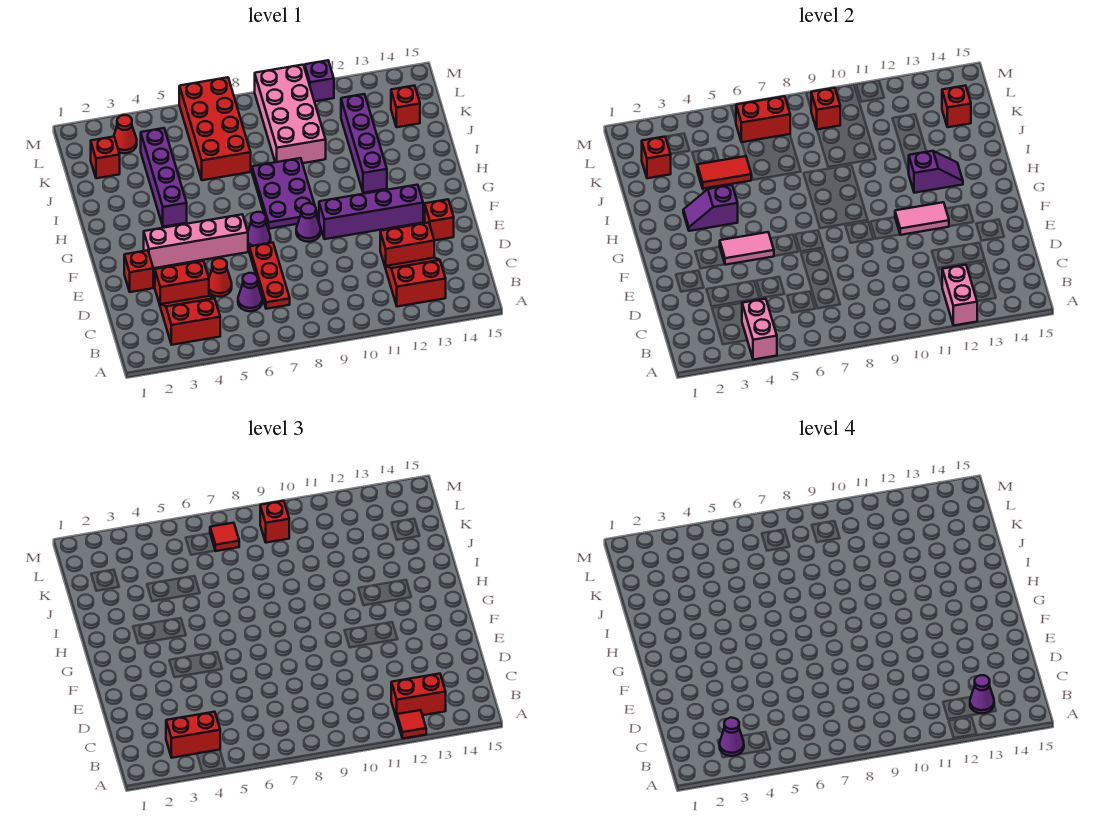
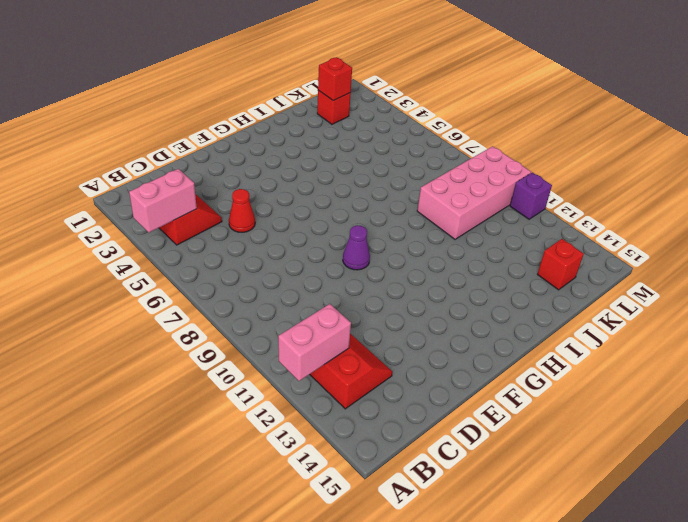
none -> purple cone C6 level 1
none -> red plate C7:E7 level 1
none -> red brick D3:D4 level 1
none -> red brick D12:D13 level 1

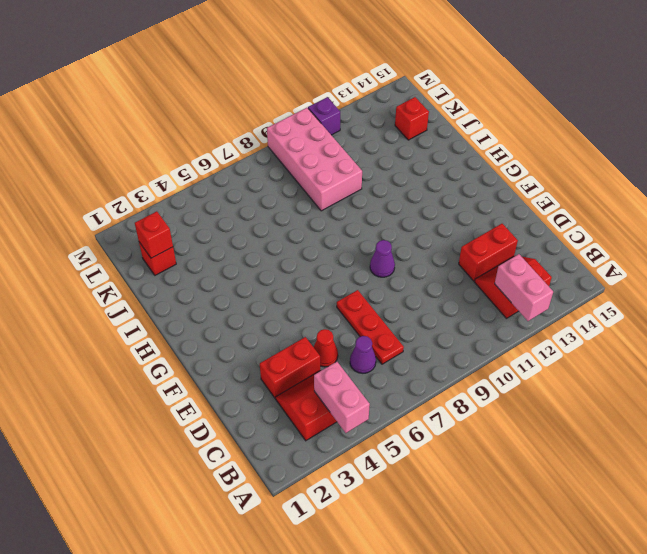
none -> red brick E2 level 1
none -> red brick E14 level 1
none -> pink brick F3:F6 level 1
none -> purple cone F7 level 1

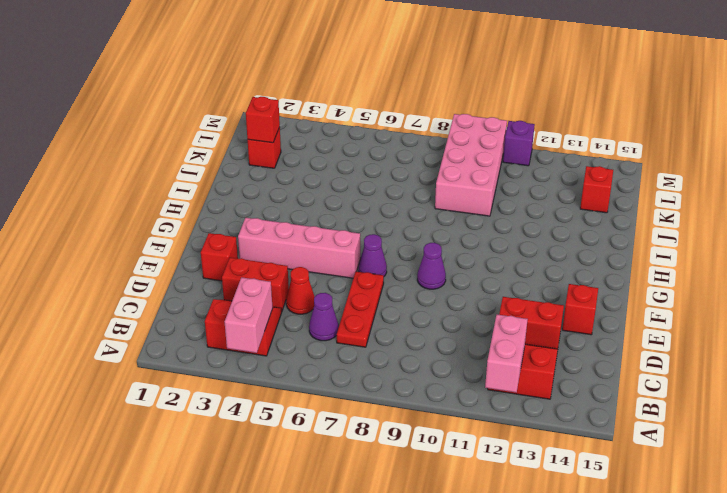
none -> purple brick F10:F13 level 1
none -> purple plate G8:I9 level 1
none -> purple brick H4:K4 level 1
none -> purple brick H12:K12 level 1

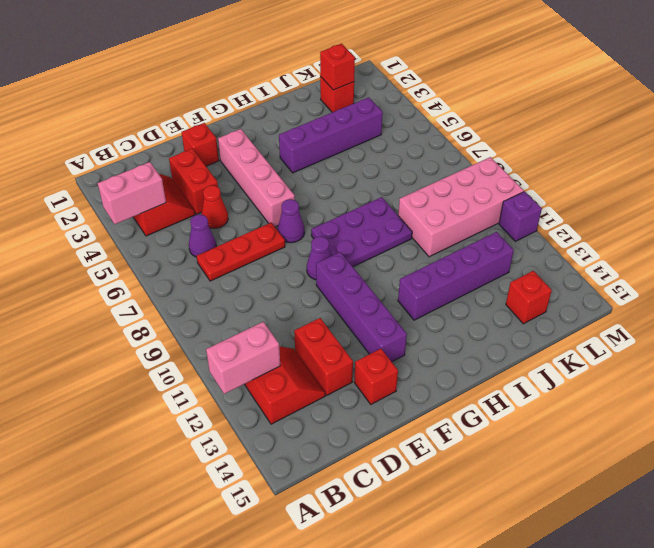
none -> red brick J6:M7 level 1
none -> red cone L3 level 1
none -> pink tile F4:F5 level 2
none -> pink tile F11:F12 level 2

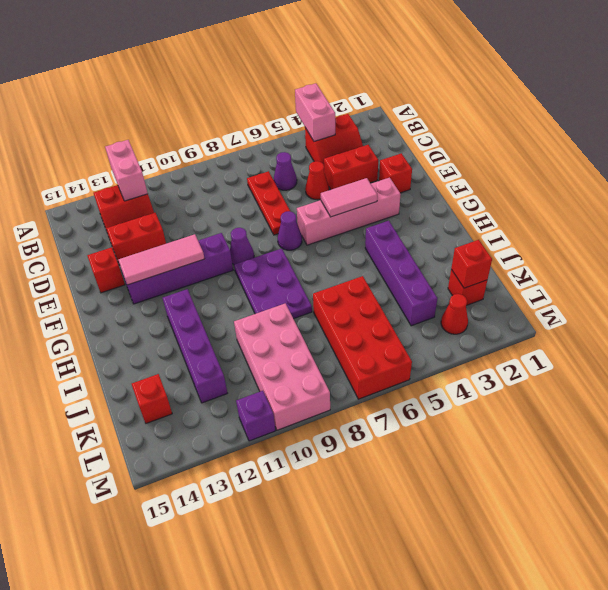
pink tile F11:F13 level 2 -> pink tile F11:F12 level 2
none -> purple slope H3:H4 level 2 top 4
none -> purple slope H12:H13 level 2 top 12
none -> red tile J4:J5 level 2
none -> red brick K14 level 2

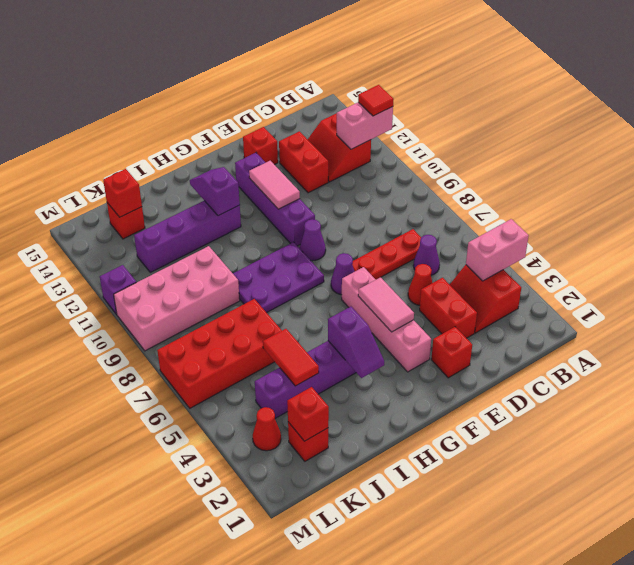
none -> red brick L6:L7 level 2
none -> red brick L9 level 2
none -> red brick B3:B4 level 3
none -> red brick B12:B13 level 3

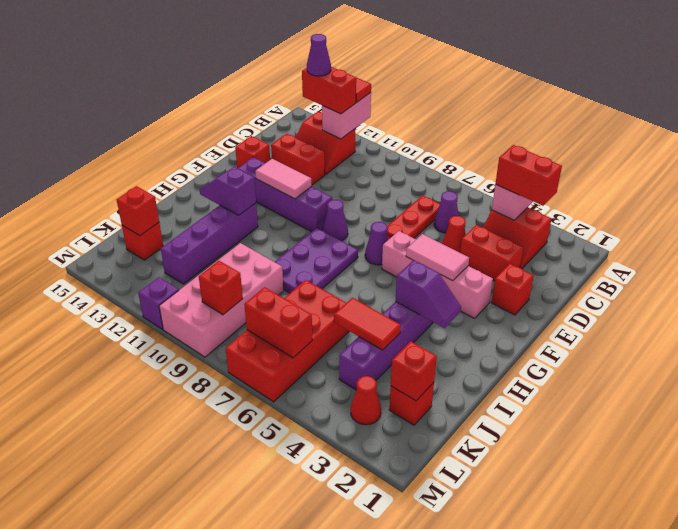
none -> red tile L7 level 3
none -> red brick L9 level 3
none -> purple cone B3 level 4

